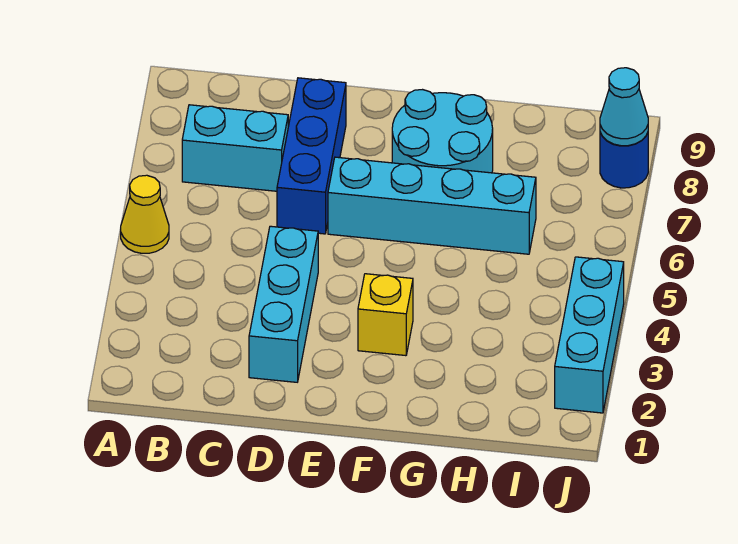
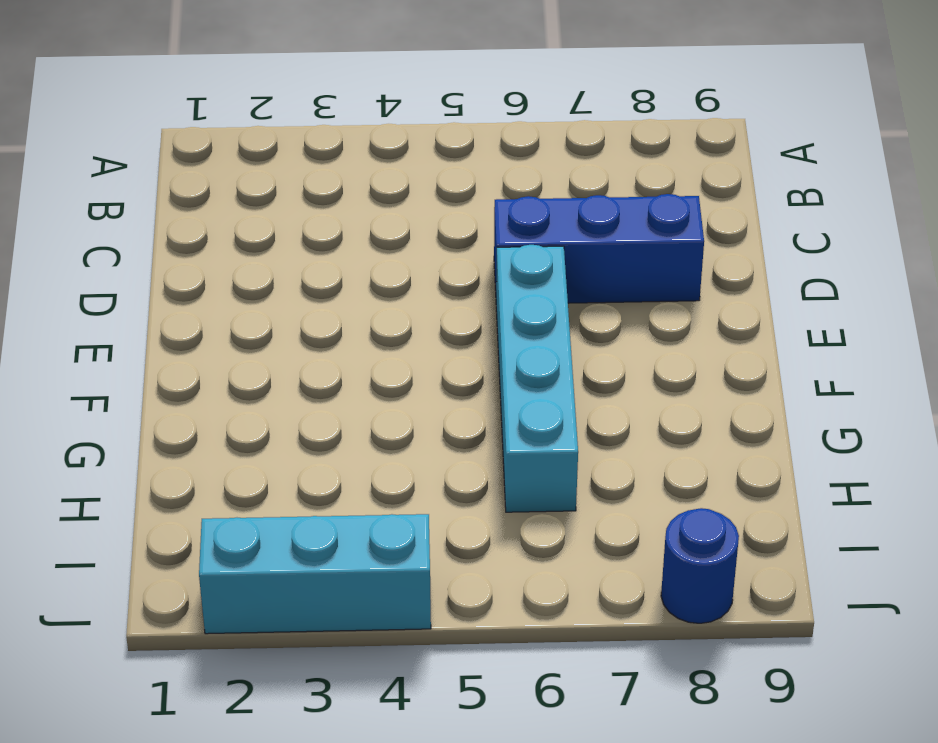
none -> yellow cone A5 level 1
none -> cyan brick B7:C7 level 1

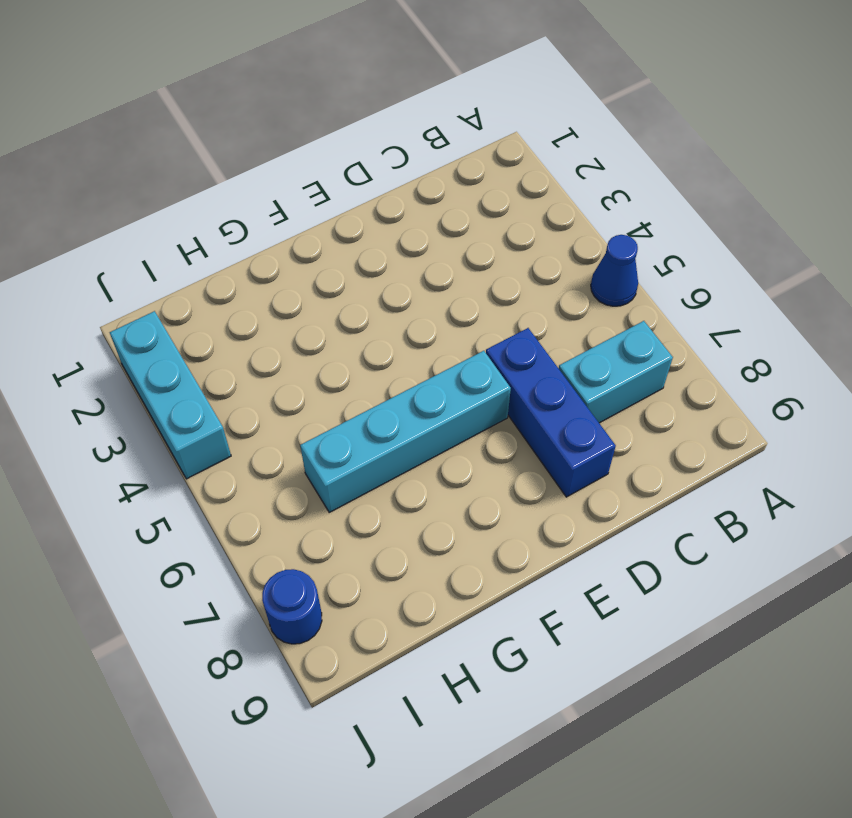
blue cone A5 level 1 -> yellow cone A5 level 1
none -> cyan brick D2:D4 level 1
none -> yellow brick F3 level 1

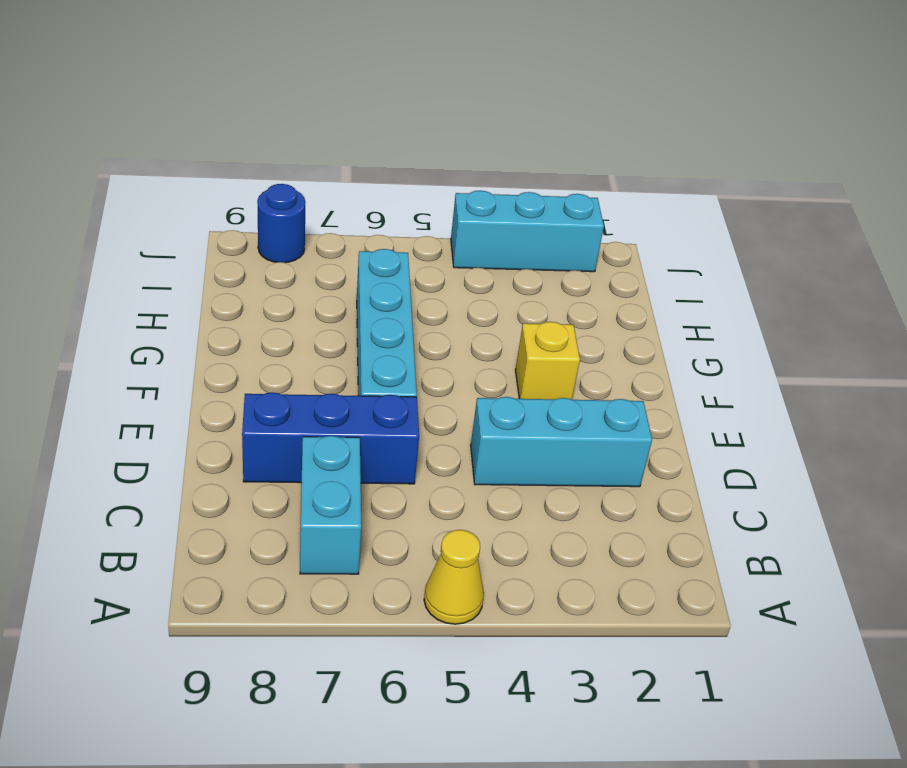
none -> cyan round brick F7:G8 level 1
none -> cyan cone J8 level 2

